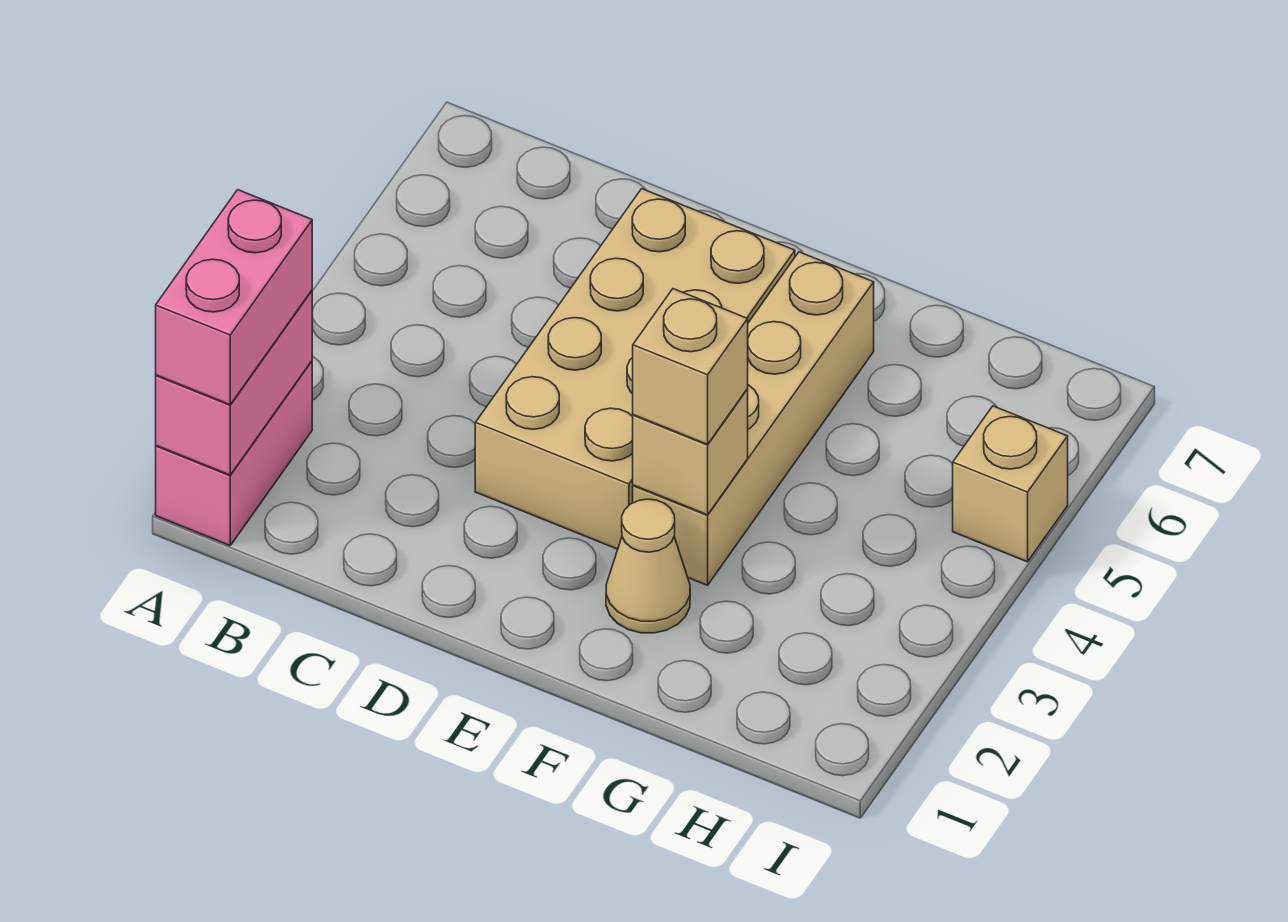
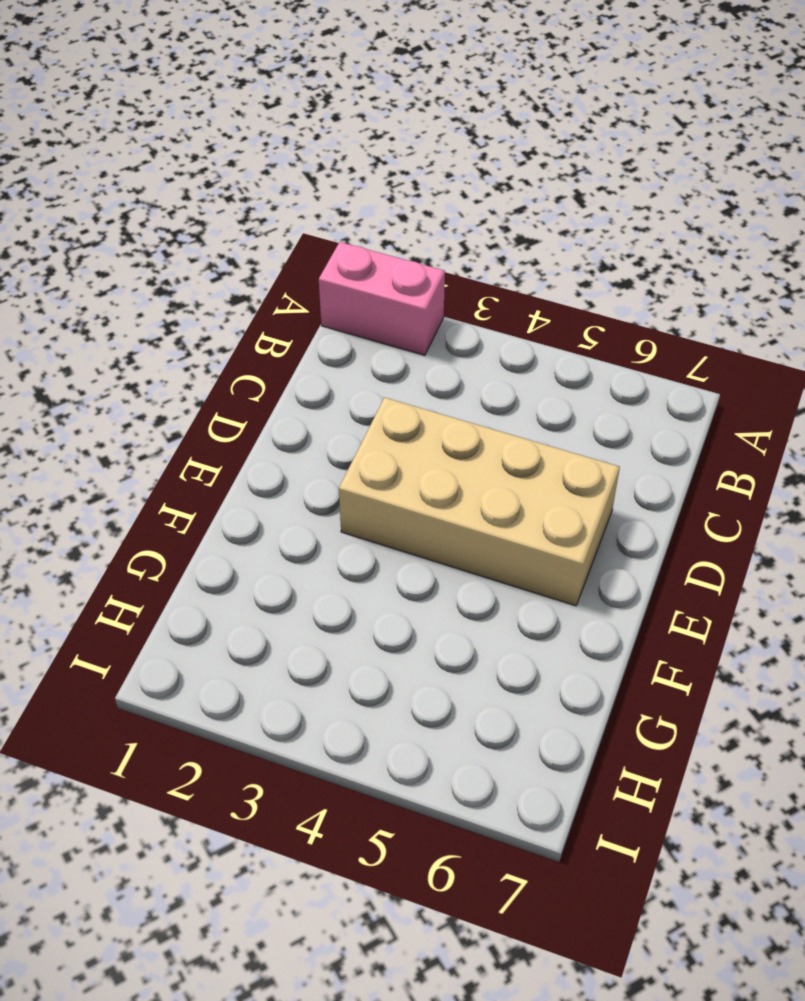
none -> tan cone F2 level 1
none -> tan brick F3:F6 level 1

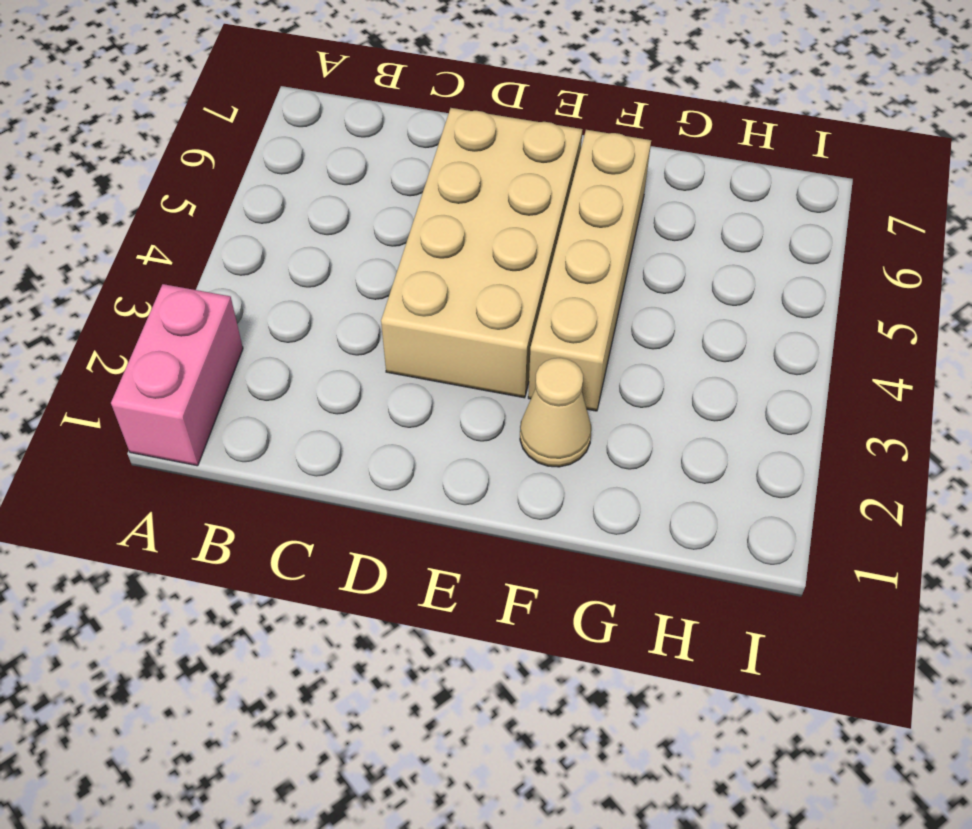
none -> tan brick I5 level 1
none -> pink brick A1:A2 level 2

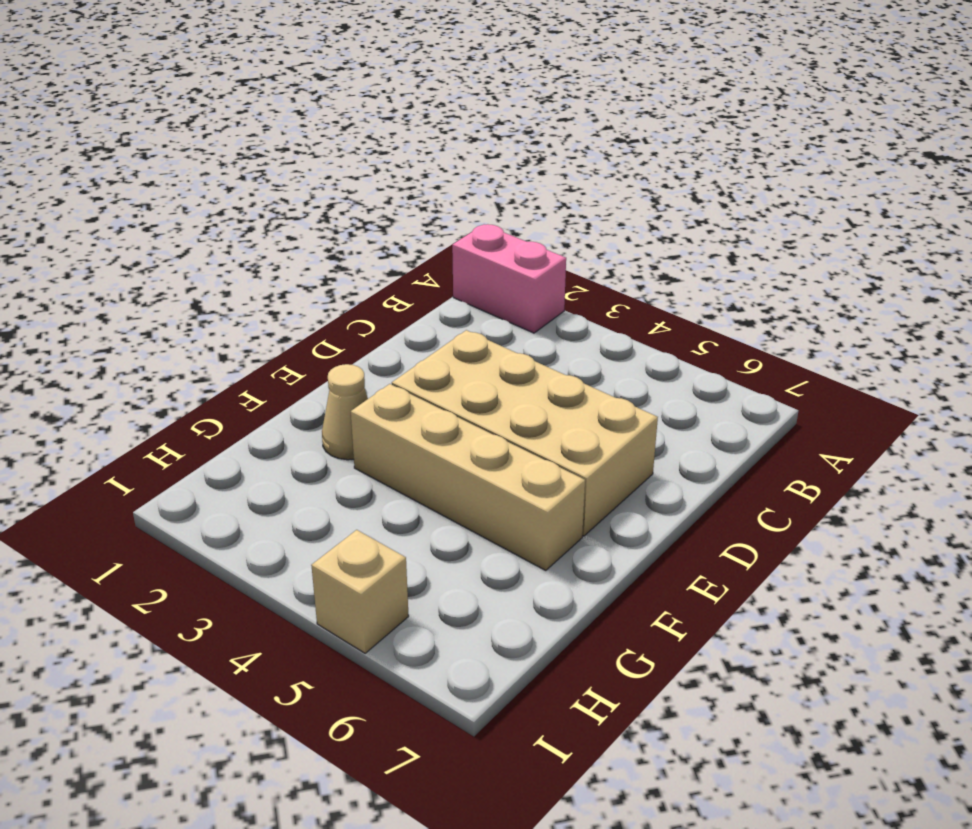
none -> pink brick A1:A2 level 2
none -> tan brick F3 level 2

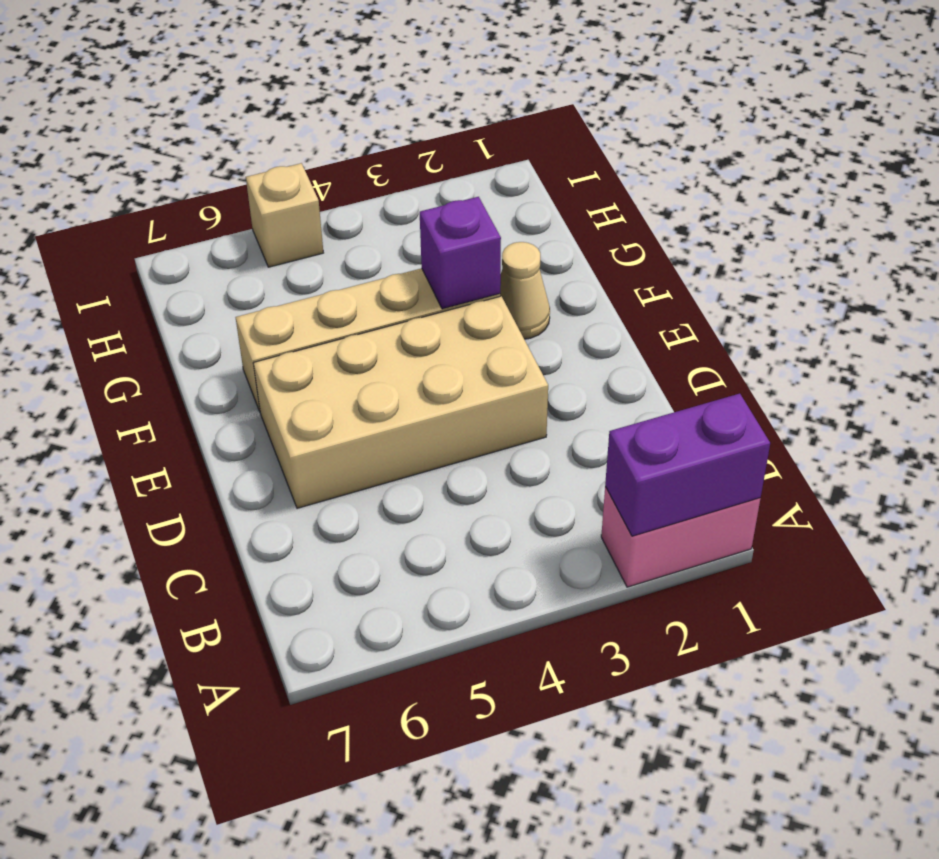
purple brick A1:A2 level 2 -> pink brick A1:A2 level 2
purple brick F3 level 2 -> tan brick F3 level 2
none -> pink brick A1:A2 level 3
none -> tan brick F3 level 3

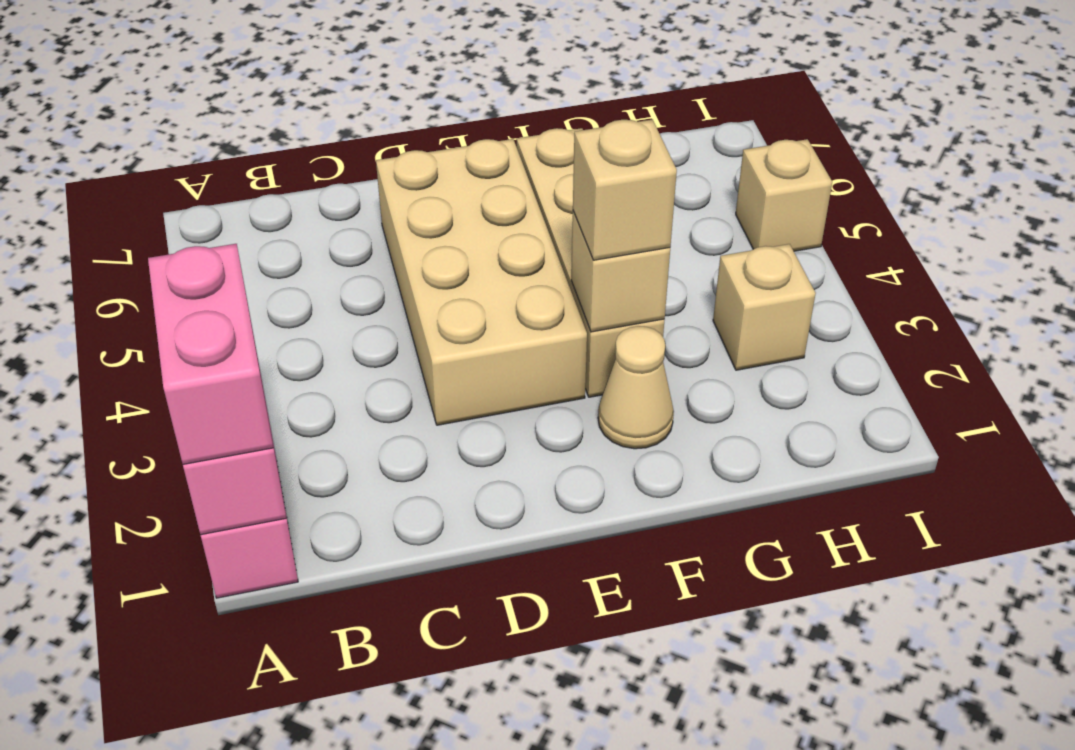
tan brick H3 level 1 -> none

